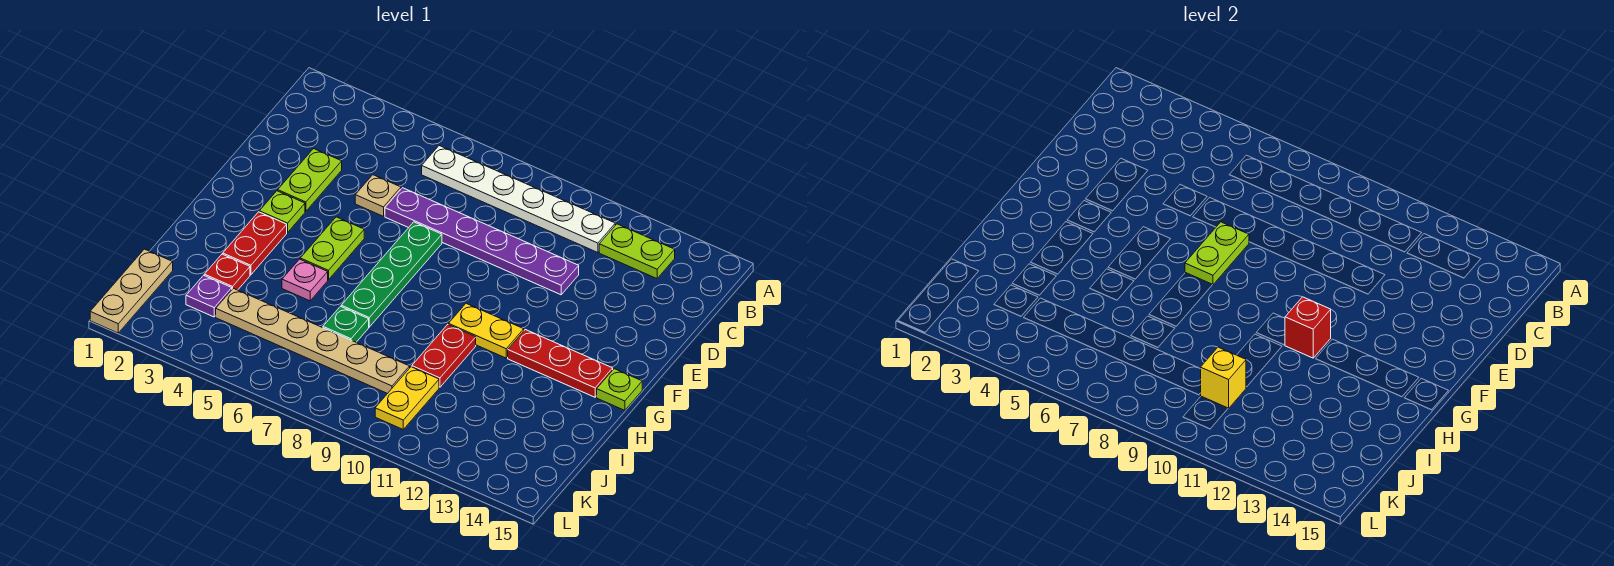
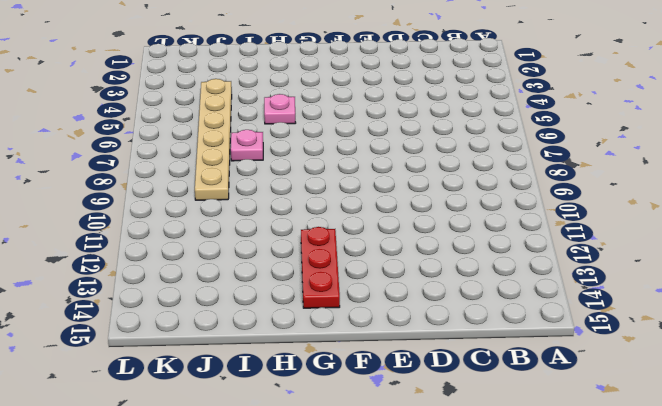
pink plate I7 level 1 -> green plate I7 level 1
none -> white plate B6:B11 level 1
none -> lime plate B12:B13 level 1
none -> lime plate D3:E3 level 1

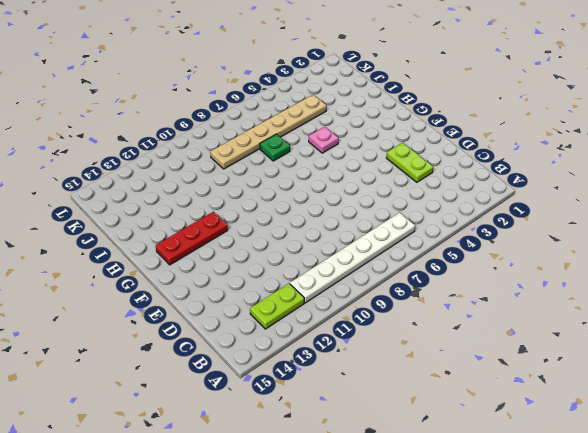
none -> tan plate D5 level 1
none -> purple plate D6:D11 level 1
none -> green plate E7:H7 level 1

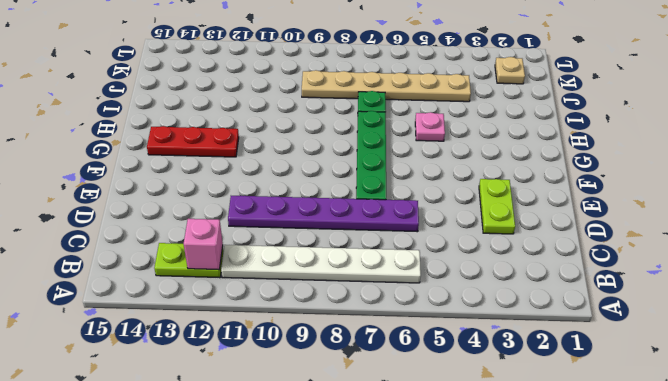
pink brick B12 level 2 -> none
tan plate K2 level 1 -> tan plate D5 level 1
none -> lime plate F3 level 1
none -> lime plate F5:G5 level 1
none -> red plate G3:H3 level 1

